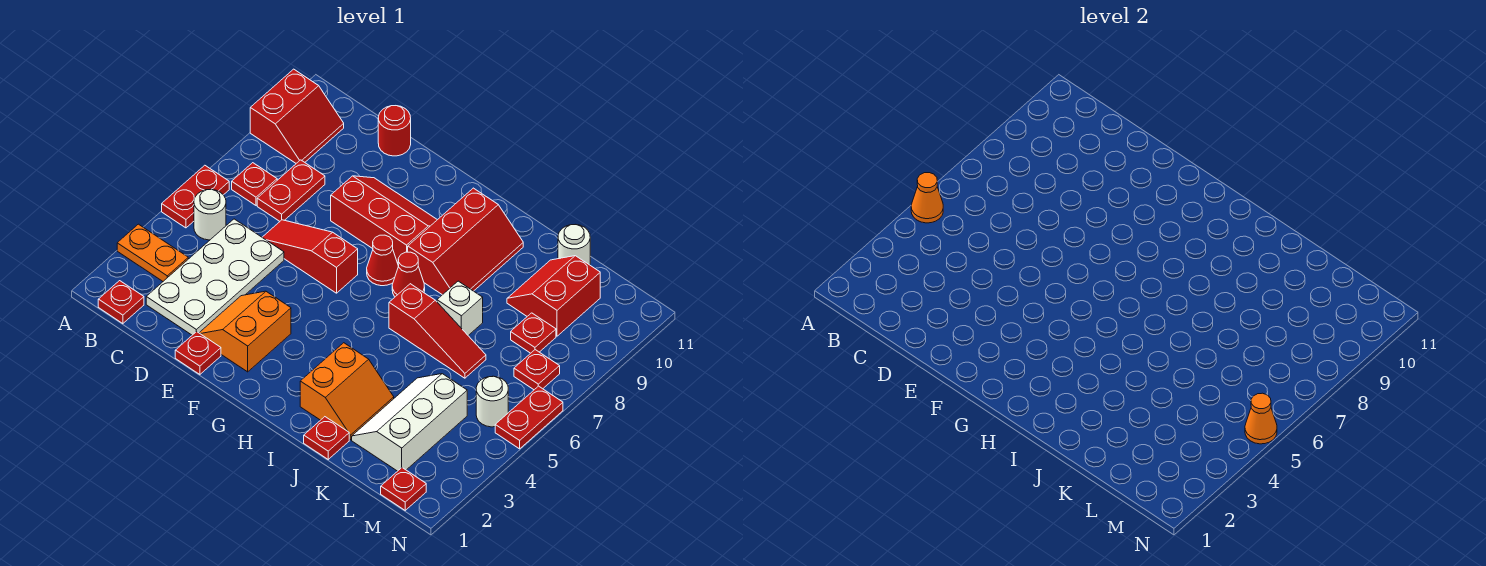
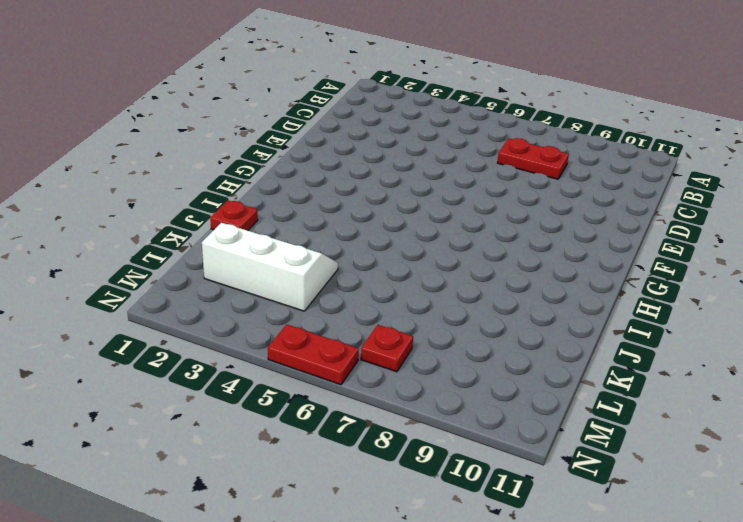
none -> orange plate A3:B3 level 1
none -> red plate A5:A6 level 1
none -> red slope A9:B10 level 1 top A
none -> red plate B1 level 1

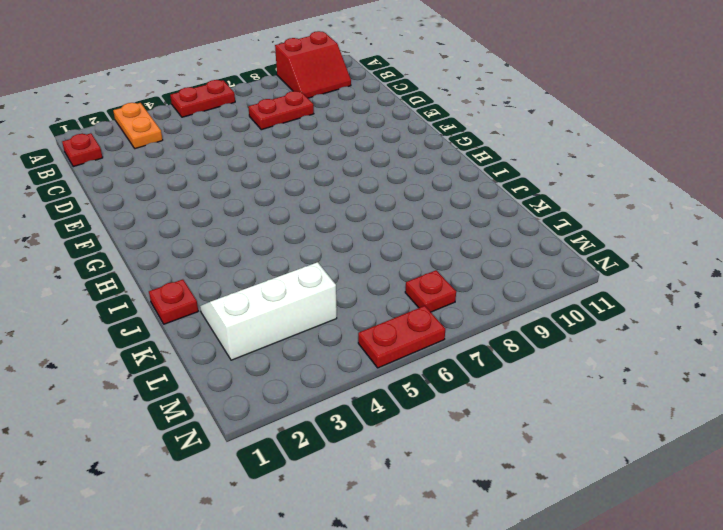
none -> white round brick B5 level 1
none -> red plate B7 level 1
none -> white plate C2:D5 level 1
none -> red slope D6:F6 level 1 top F

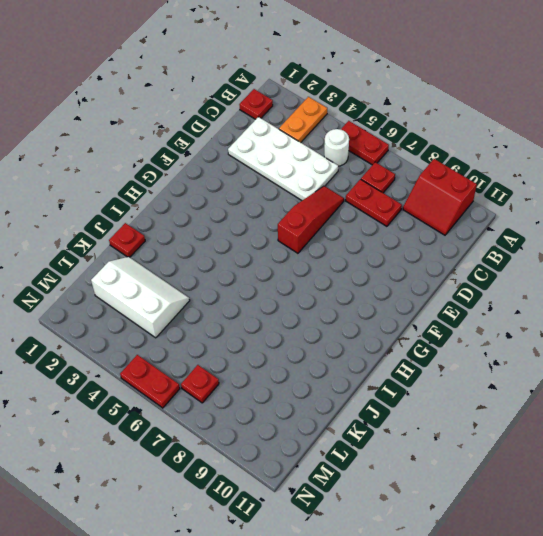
none -> red round brick D11 level 1
none -> red plate E1 level 1
none -> orange slope E2:F3 level 1 top F
none -> red slope E8:G9 level 1 top 8

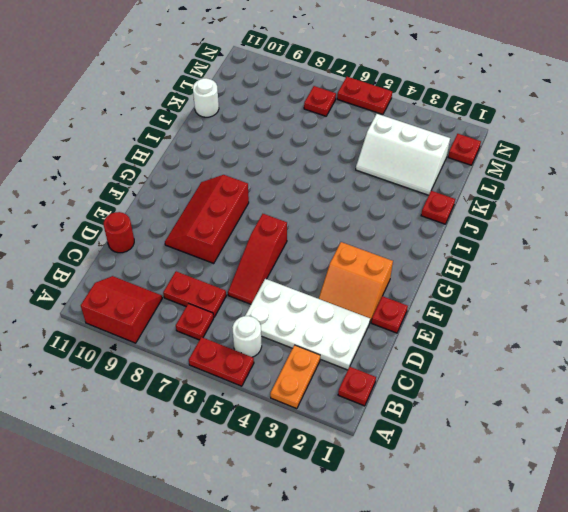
none -> red cone G7 level 1
none -> red cone H7 level 1
none -> red slope H8:I10 level 1 top H
none -> orange slope I2:J3 level 1 top I

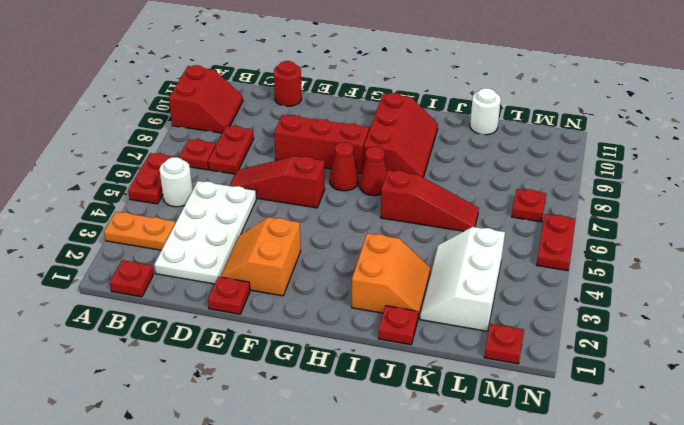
none -> white brick J7 level 1
none -> red slope K9:L10 level 1 top L
none -> red plate L8 level 1
none -> white round brick M5 level 1

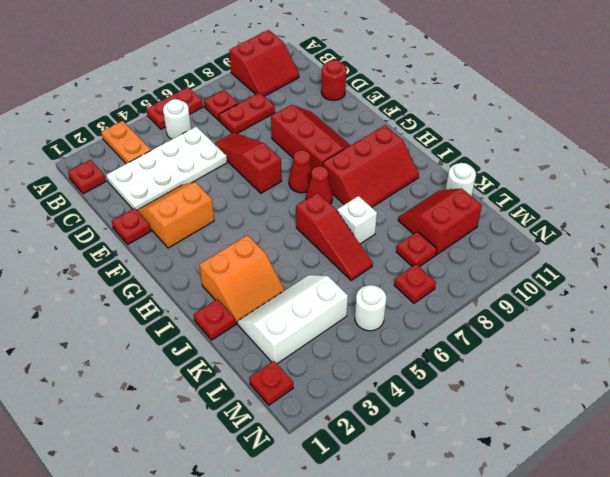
none -> red plate N5:N6 level 1
none -> orange cone A5 level 2
none -> orange cone N5 level 2

